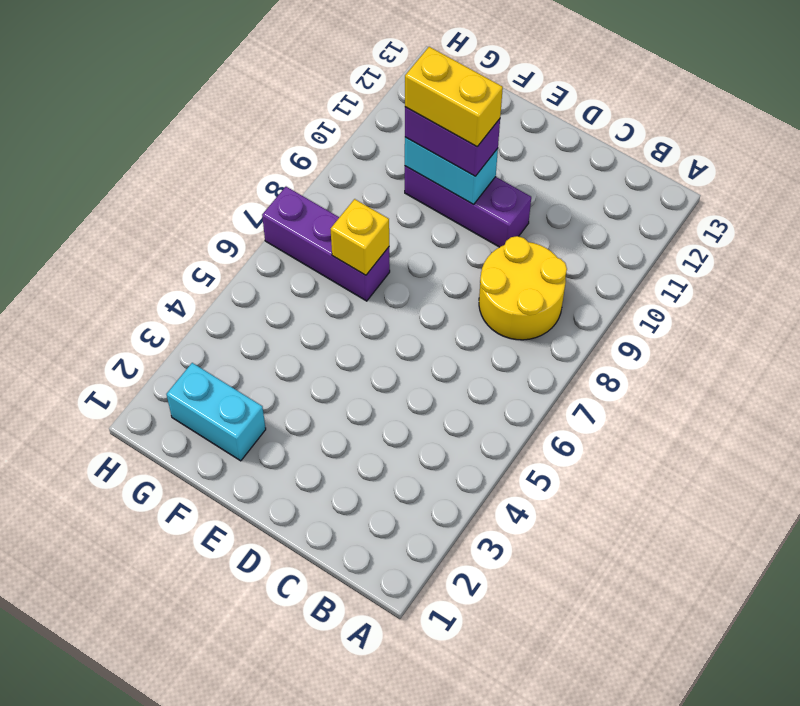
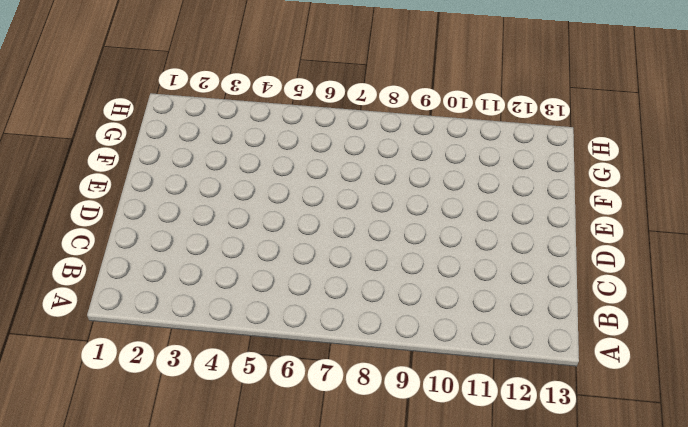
none -> yellow round brick B8:C9 level 1
none -> purple brick D10:F10 level 1

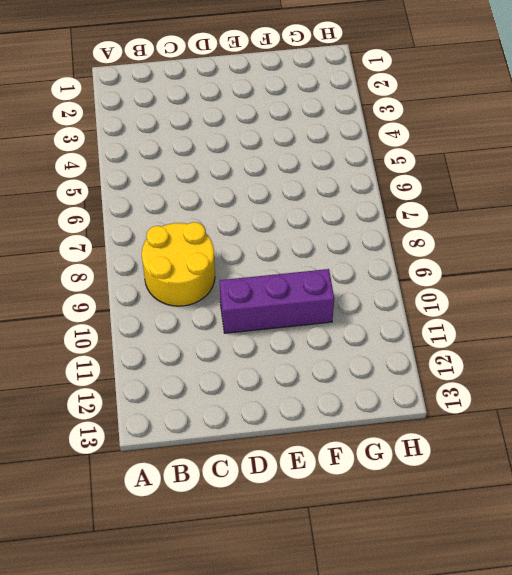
none -> cyan brick F2:G2 level 1
none -> purple brick F7:H7 level 1

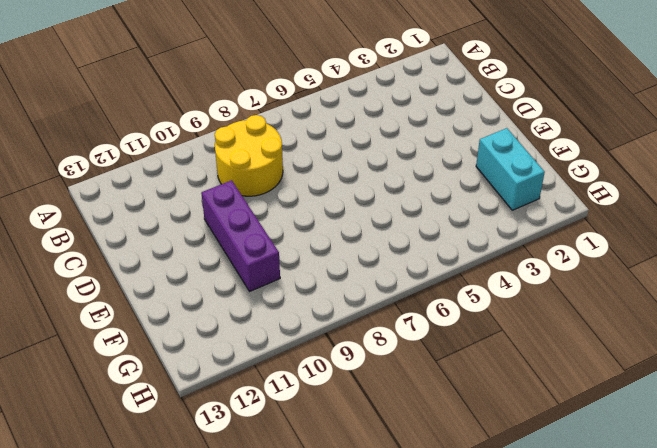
none -> purple brick F7:H7 level 1
none -> cyan brick E10:F10 level 2

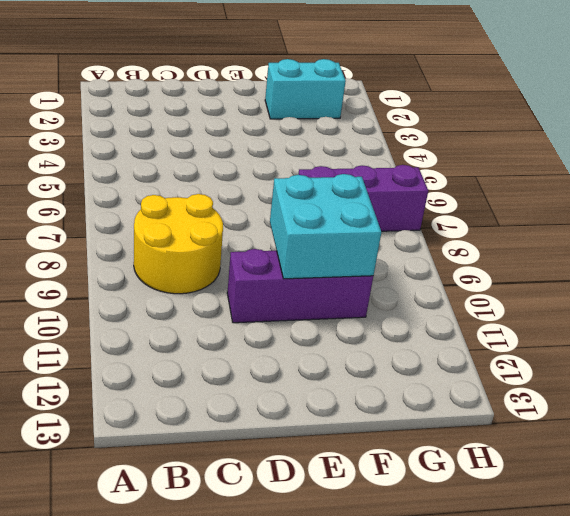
cyan brick E9:F10 level 2 -> cyan brick E10:F10 level 2
none -> yellow brick F7 level 2
none -> purple brick E10:F10 level 3

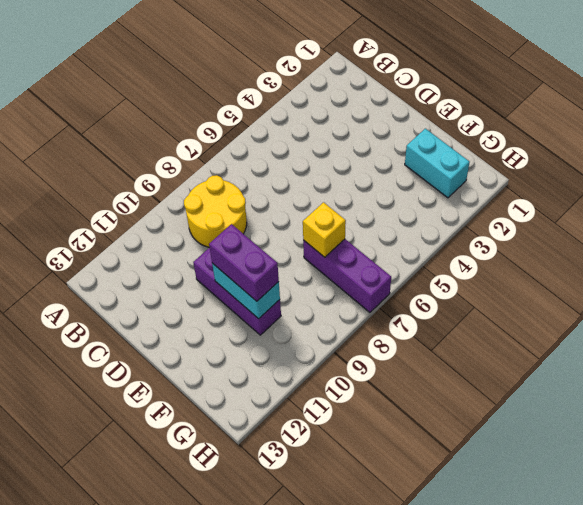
none -> yellow brick E10:F10 level 4

